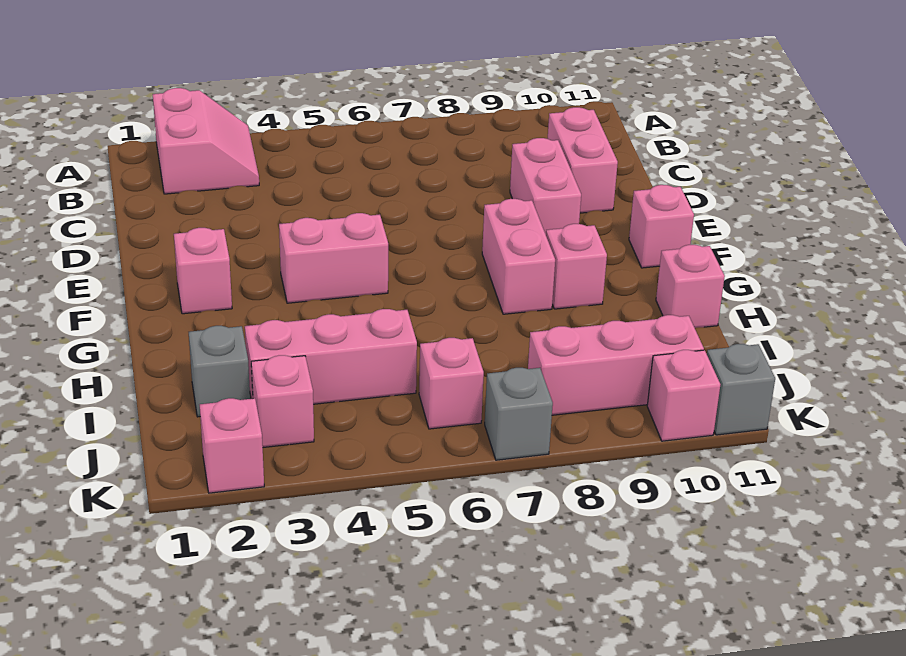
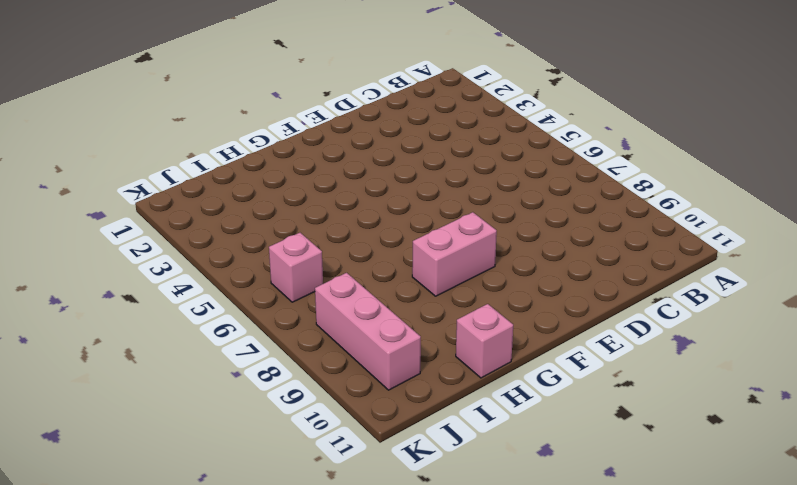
none -> pink slope A2:B3 level 1 top 2
none -> pink brick C10:D10 level 1
none -> pink brick D9:E9 level 1

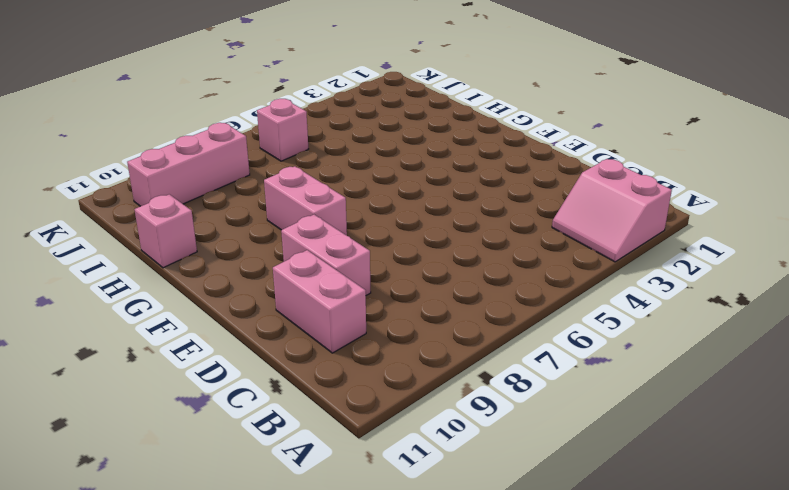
none -> pink brick F2 level 1
none -> pink brick F4:F5 level 1
none -> pink brick F11 level 1

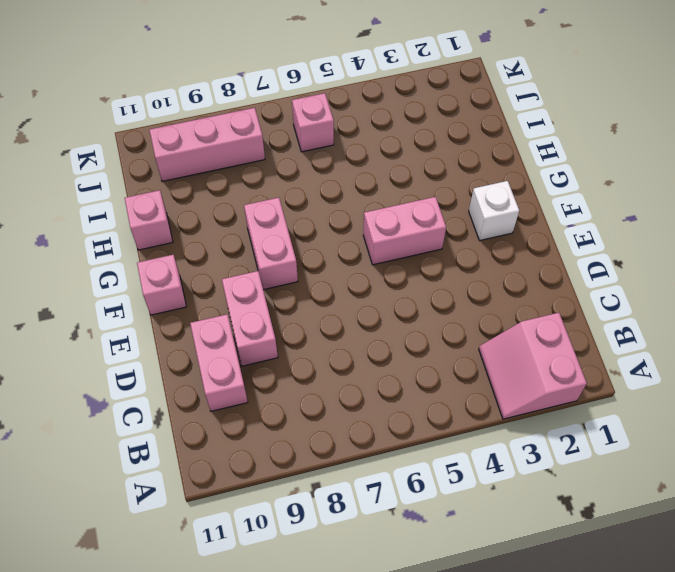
white brick F2 level 1 -> pink brick F2 level 1
none -> pink brick G9 level 1
none -> grey brick I2 level 1
none -> pink brick I3:I5 level 1

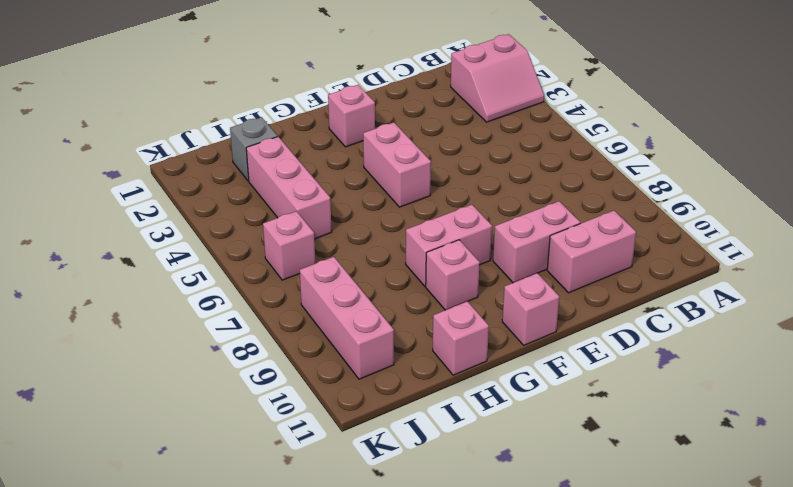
none -> pink brick J3 level 1
none -> pink brick K2 level 1
none -> grey brick K7 level 1

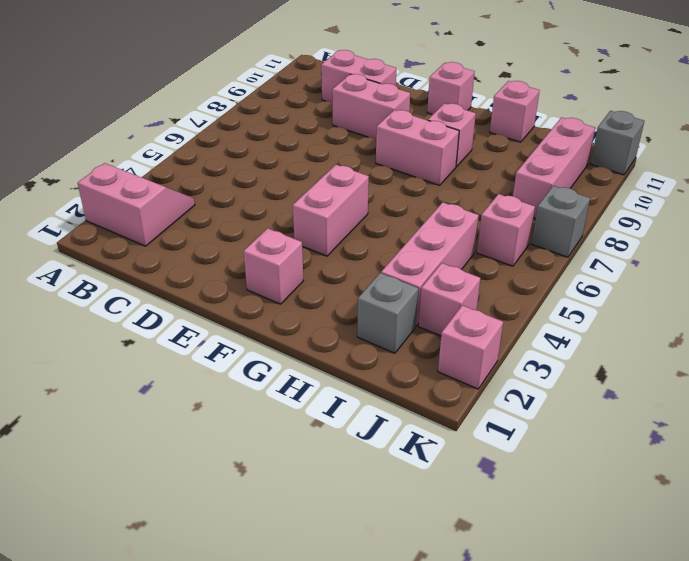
none -> pink brick K10 level 1

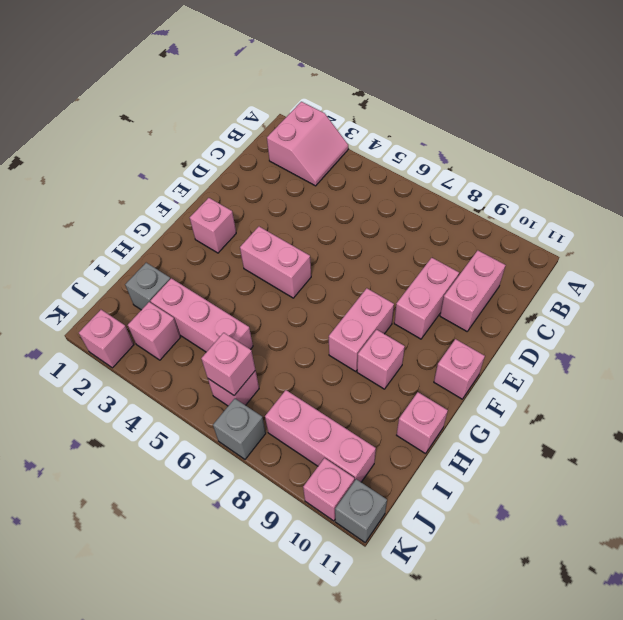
pink brick J6 level 2 -> none

